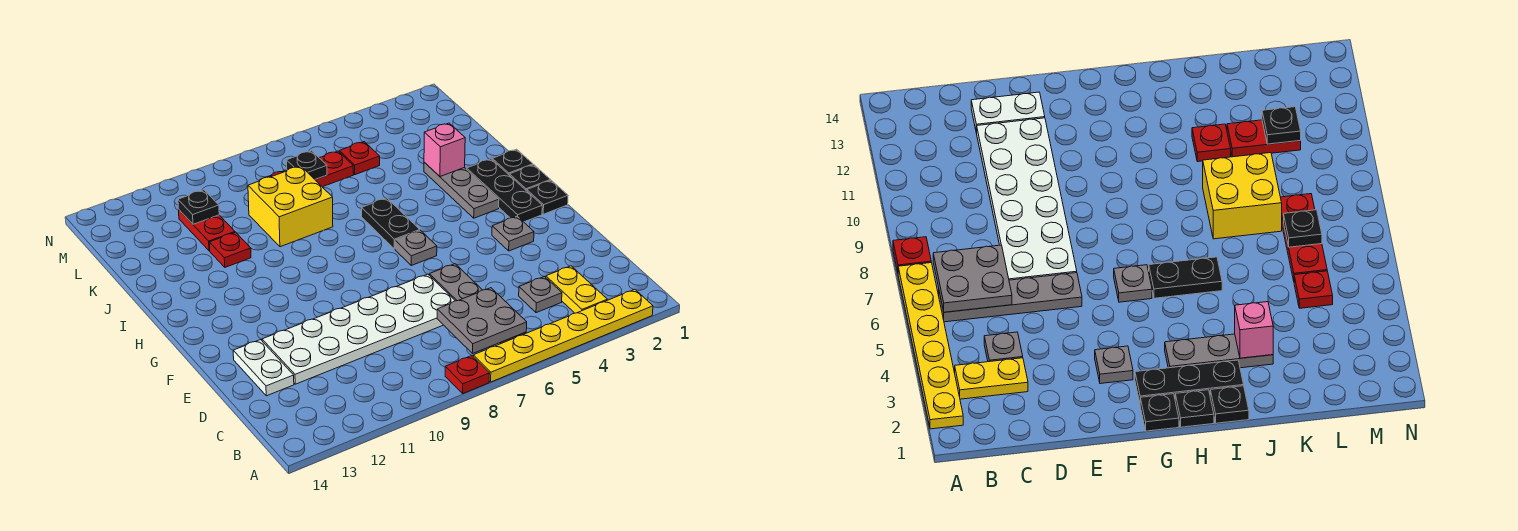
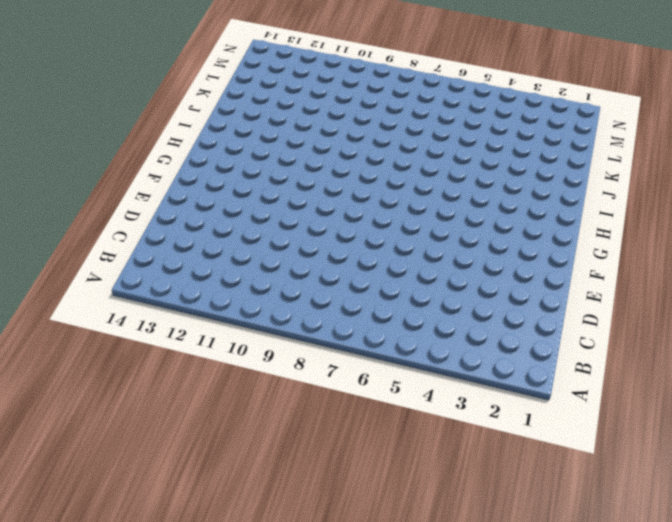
none -> yellow plate A2:A7 level 1
none -> red plate A8 level 1
none -> yellow plate B3:C3 level 1

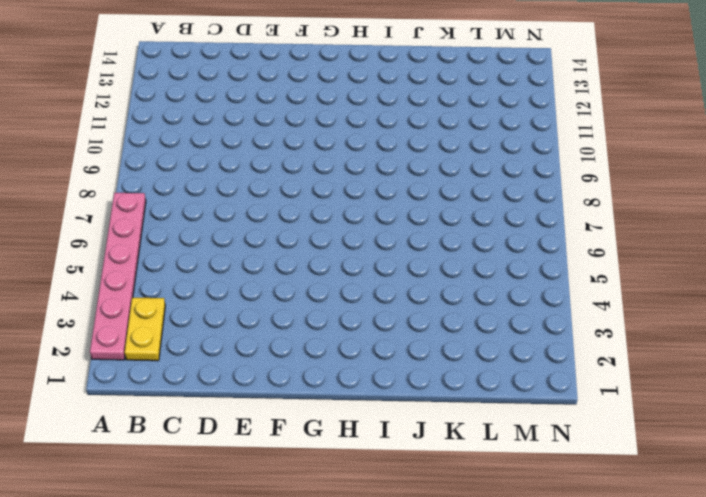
pink plate A2:A7 level 1 -> yellow plate A2:A7 level 1
yellow plate B2:B3 level 1 -> yellow plate B3:C3 level 1
none -> red plate A8 level 1
none -> grey plate B6:E6 level 1
none -> grey plate C4 level 1

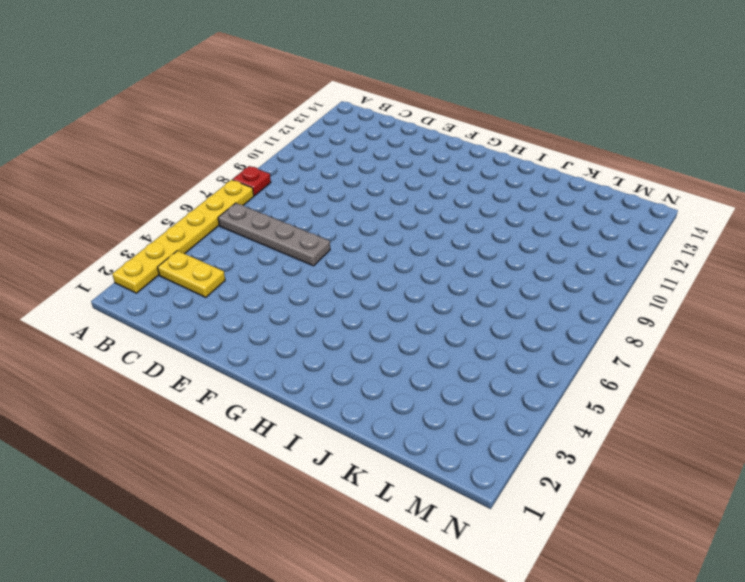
none -> grey plate C4 level 1
none -> white plate D7:E12 level 1
none -> white plate D13:E13 level 1

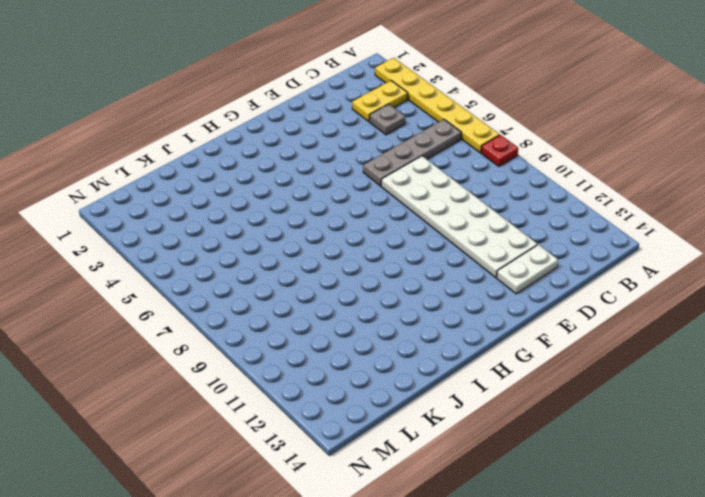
none -> grey plate F3 level 1
none -> black plate G1 level 1
none -> black plate G2:I2 level 1

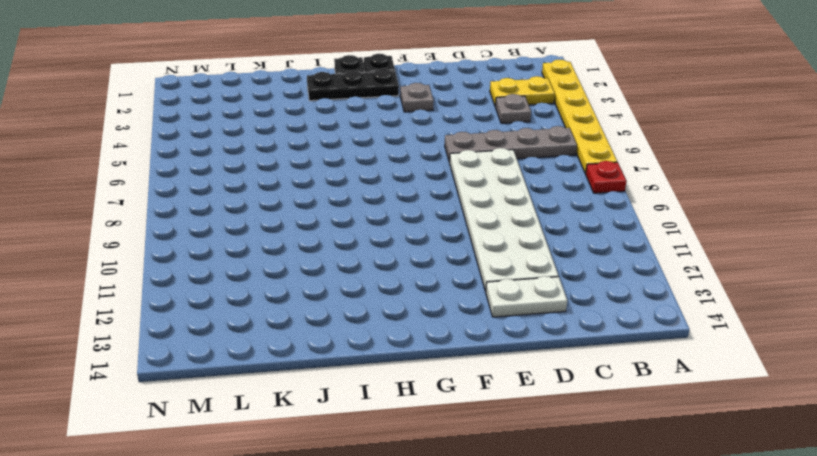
none -> grey plate G6 level 1
none -> grey plate H3:J3 level 1
none -> black plate H6:I6 level 1

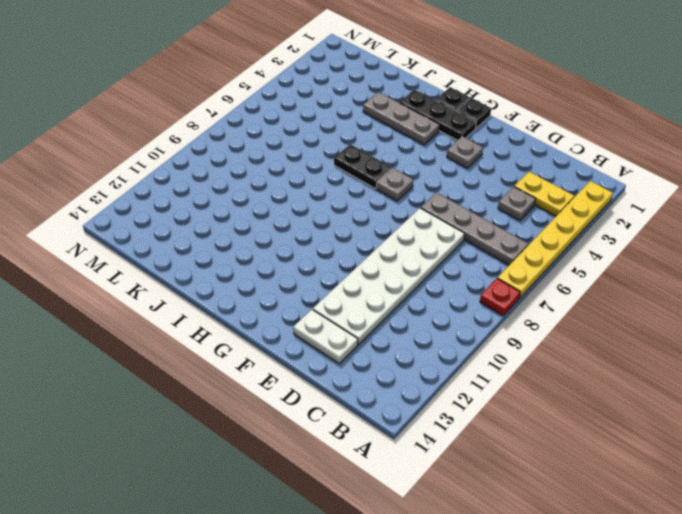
none -> black plate I1 level 1
none -> yellow brick J8:K9 level 1
none -> red plate J11 level 1

